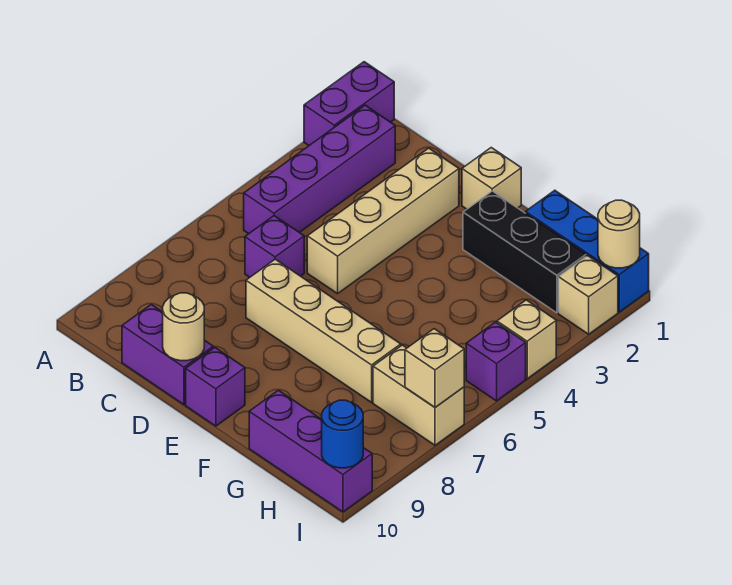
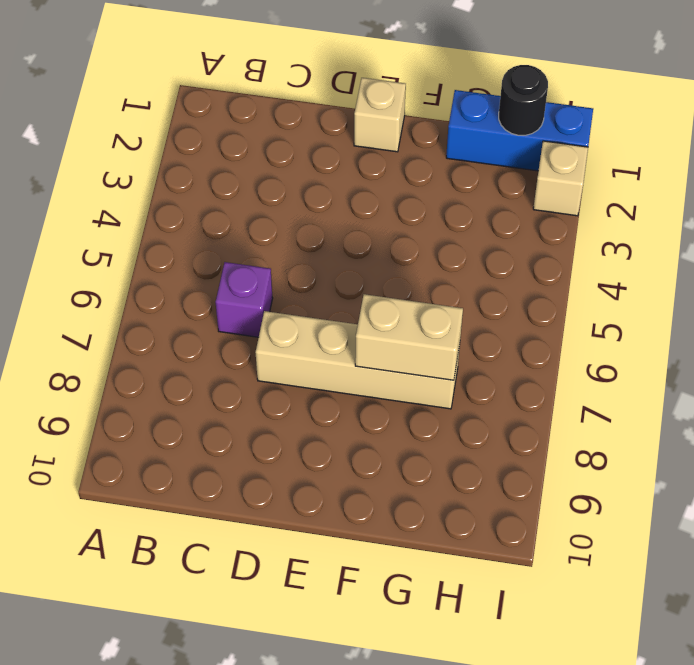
tan brick F7:G7 level 2 -> tan brick H7:I7 level 1
black round brick H1 level 2 -> none
none -> purple brick A1:A2 level 1
none -> purple brick B2:B5 level 1
none -> purple brick C10:D10 level 1

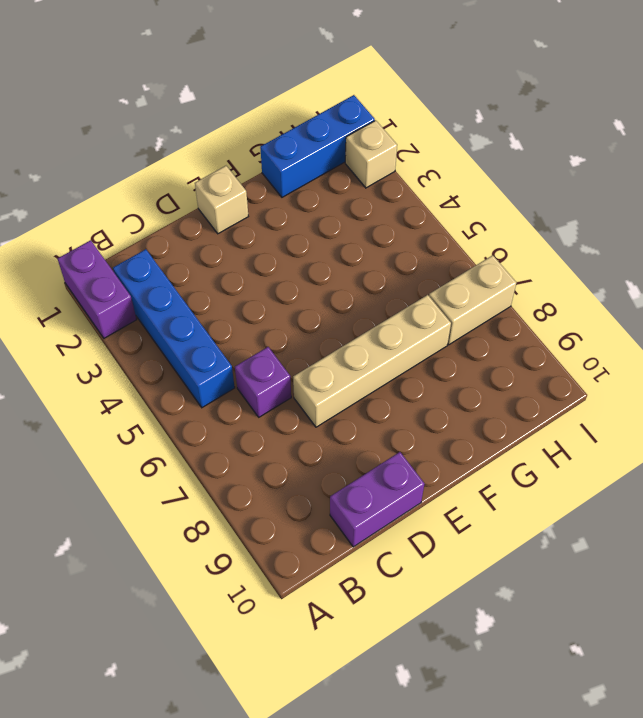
blue brick B2:B5 level 1 -> purple brick B2:B5 level 1
none -> tan brick D2:D5 level 1
none -> purple brick E10 level 1
none -> black brick F2:H2 level 1

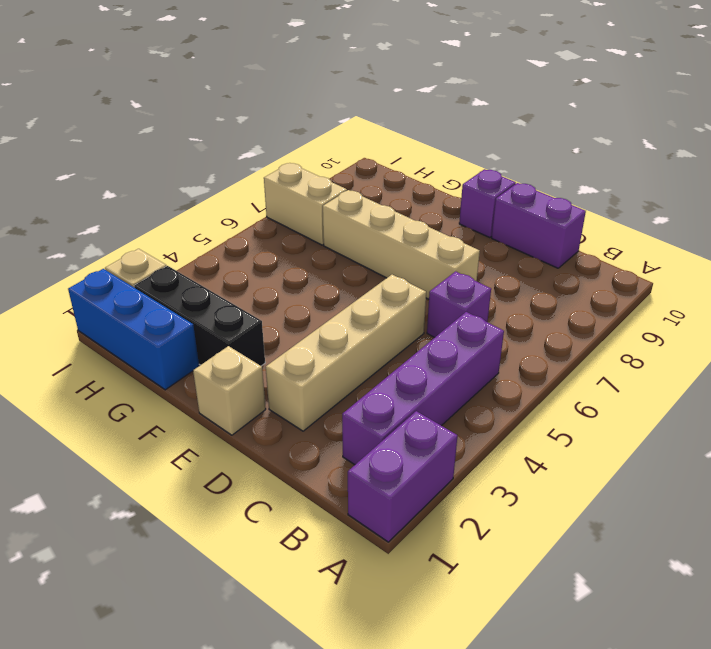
none -> purple brick G10:I10 level 1
none -> tan brick I4 level 1
none -> purple brick I5 level 1

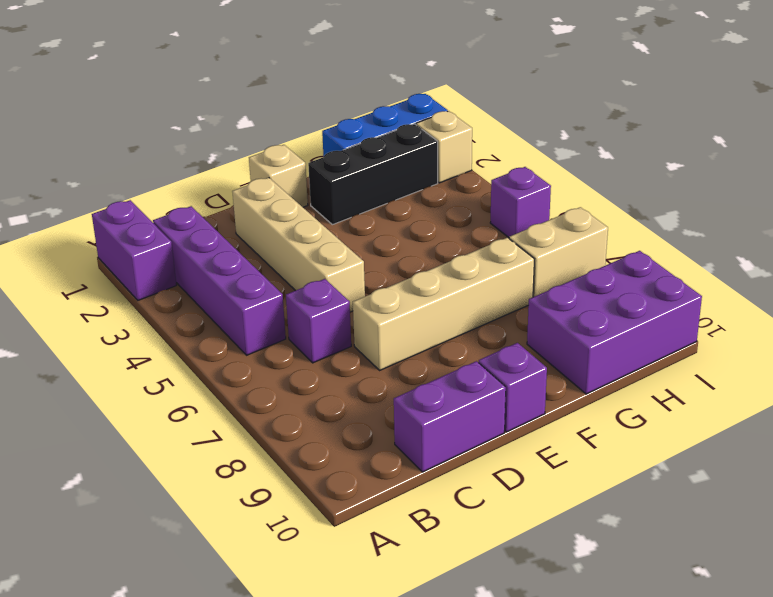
purple brick G9:I10 level 1 -> purple brick G10:I10 level 1
none -> tan brick I4 level 1
none -> tan round brick D10 level 2
none -> tan round brick I1 level 2

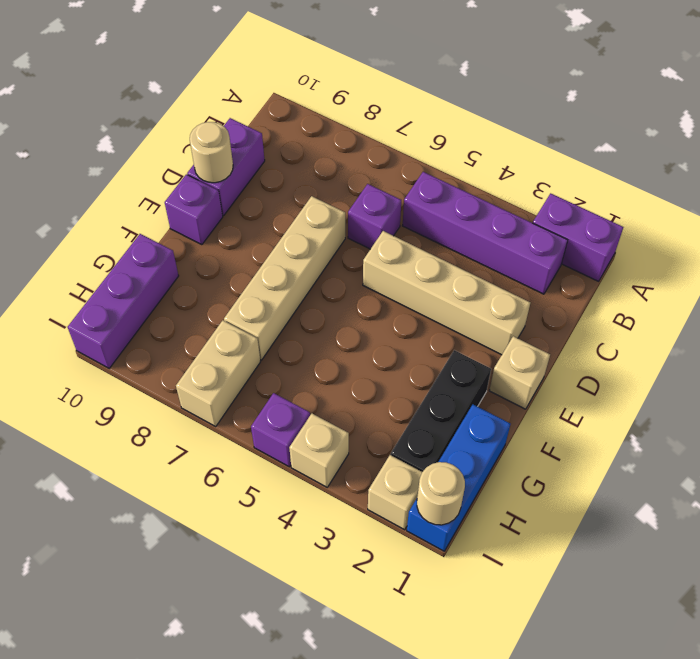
none -> tan brick I7 level 2
none -> blue round brick I10 level 2

